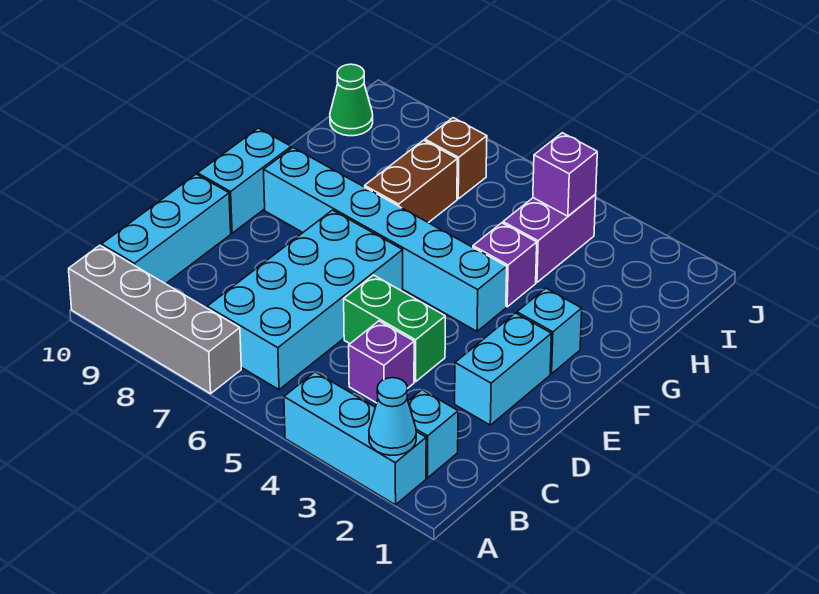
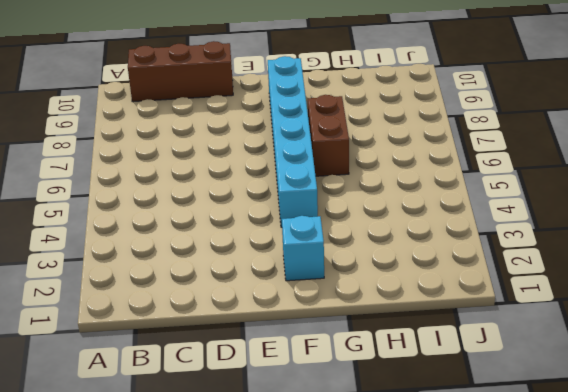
brown brick B10:D10 level 1 -> cyan brick B10:D10 level 1
brown brick G6:G7 level 1 -> brown brick G7:H7 level 1
none -> cyan brick A2:A4 level 1
none -> grey brick A7:A10 level 1
none -> cyan brick B2 level 1

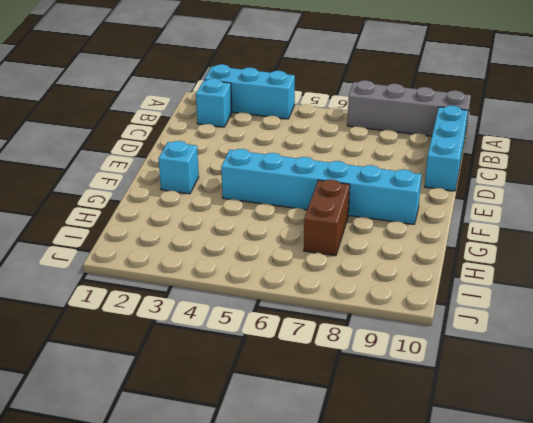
none -> cyan brick B6:E7 level 1
none -> purple brick C4 level 1
none -> cyan brick D2:E2 level 1

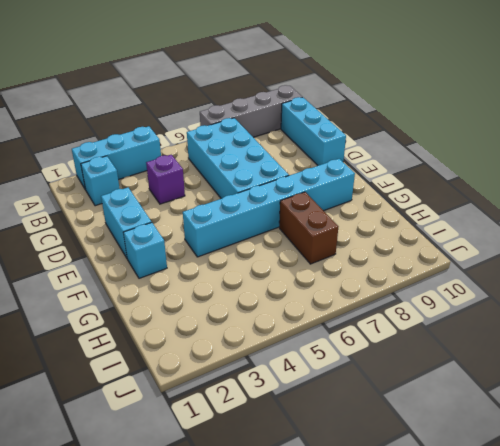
none -> green brick D4:D5 level 1
none -> cyan brick E10:F10 level 1
none -> purple brick G4 level 1

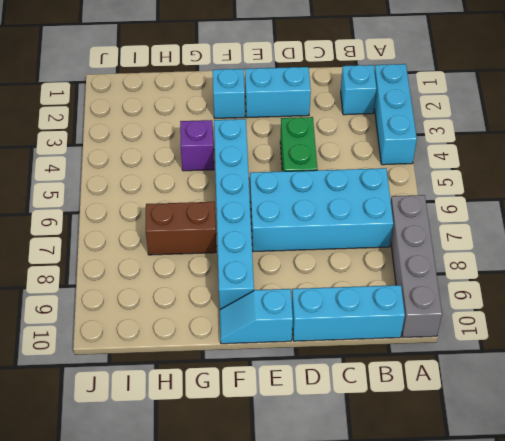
cyan slope E10:F10 level 1 top E -> cyan brick E10:F10 level 1
none -> purple brick C4 level 1
none -> purple brick H4:I4 level 1
none -> brown brick I7 level 1

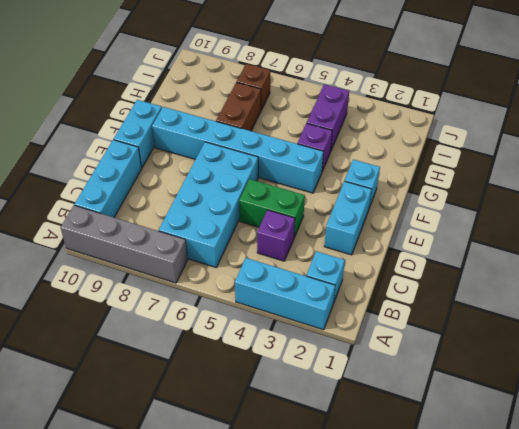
none -> green cone I10 level 1
none -> cyan cone A2 level 2
none -> purple brick I4 level 2

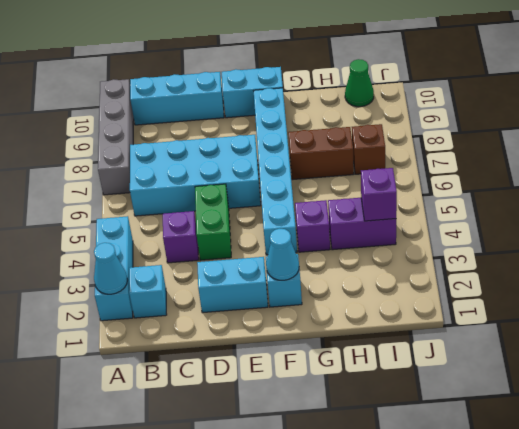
cyan cone F2 level 2 -> none

